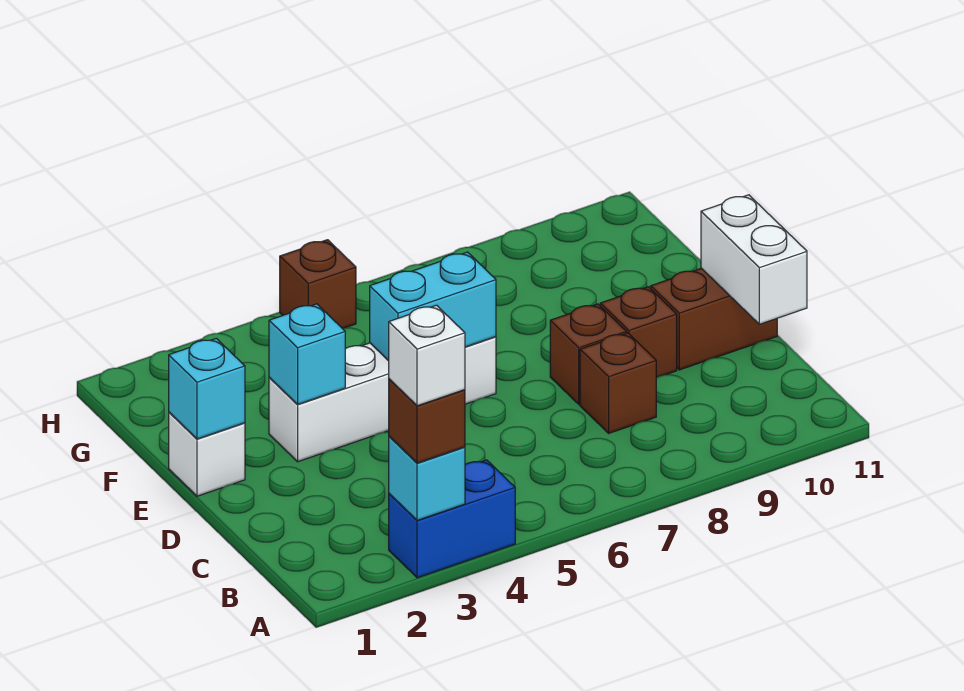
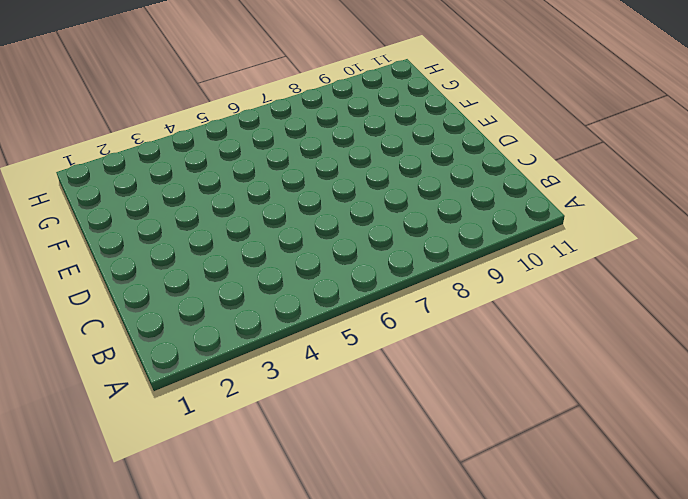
none -> blue brick A3:A4 level 1
none -> brown brick C8 level 1
none -> brown brick D8 level 1

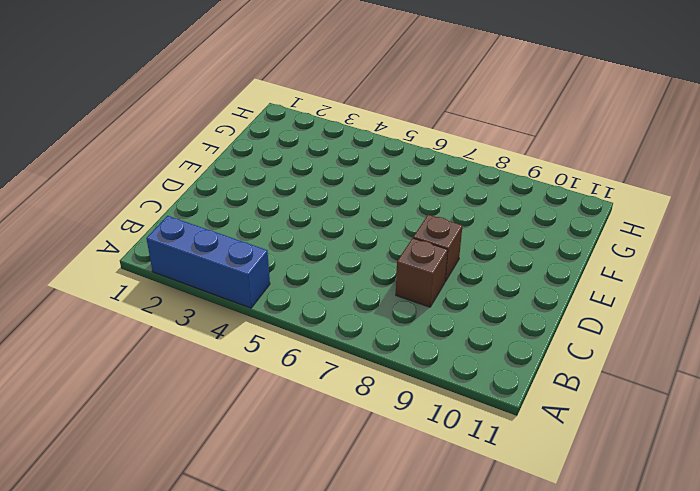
blue brick A2:A4 level 1 -> blue brick A3:A4 level 1
none -> brown brick D9 level 1
none -> brown brick D10:D11 level 1
none -> white brick E1 level 1

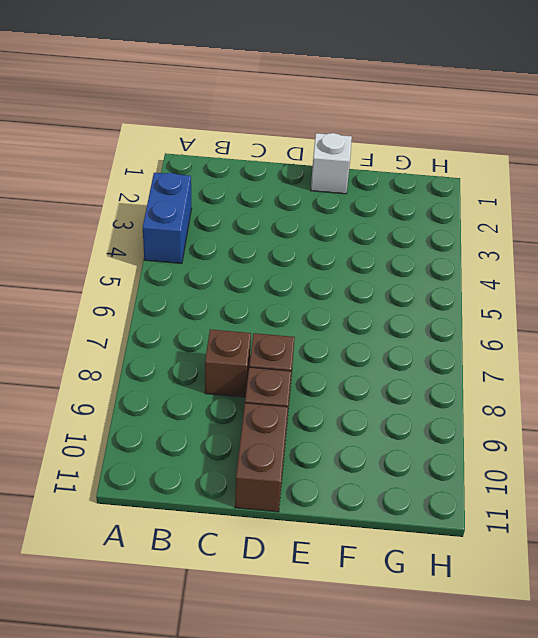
none -> white brick E3:E6 level 1
none -> brown brick H5 level 1
none -> cyan brick A3 level 2

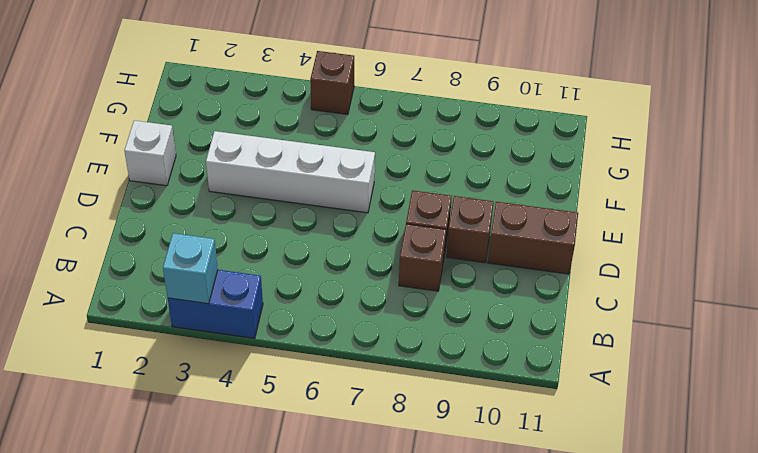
none -> white brick C11:D11 level 2
none -> cyan brick E1 level 2
none -> cyan brick E3 level 2

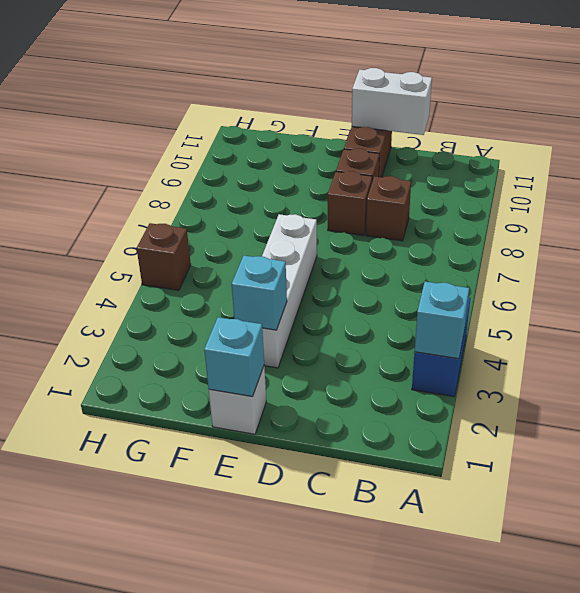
none -> cyan brick E5:E6 level 2
none -> brown brick A3 level 3
none -> white brick A3 level 4

